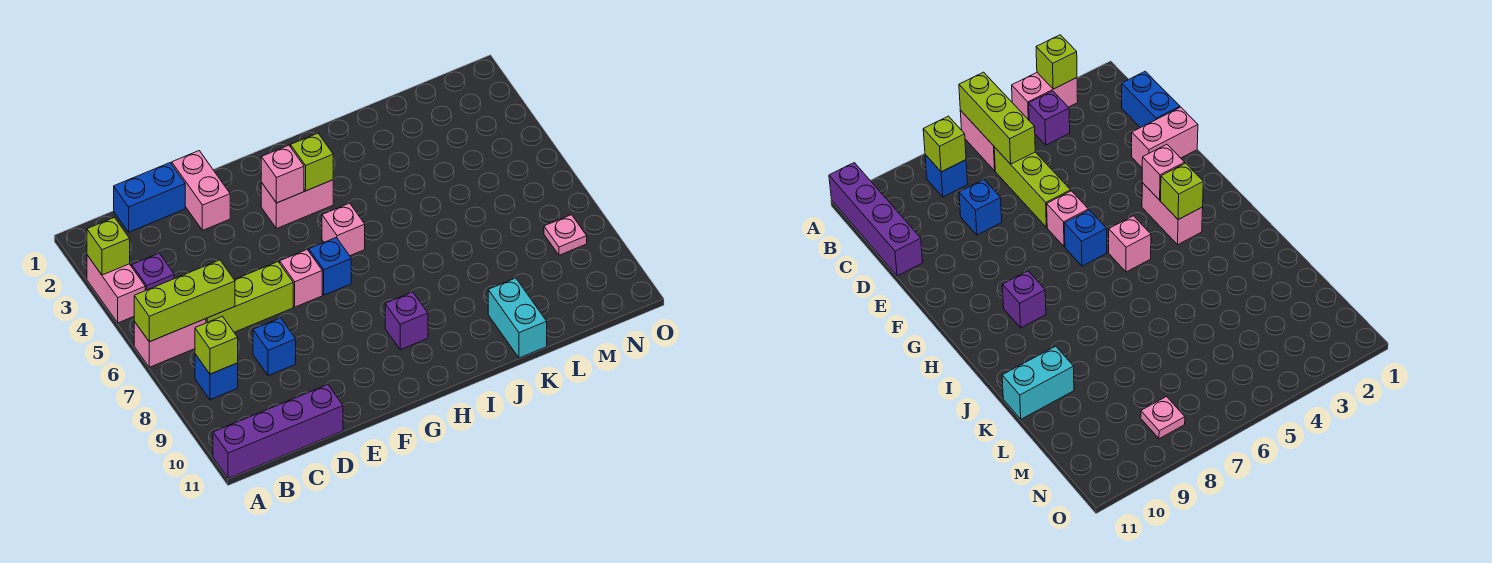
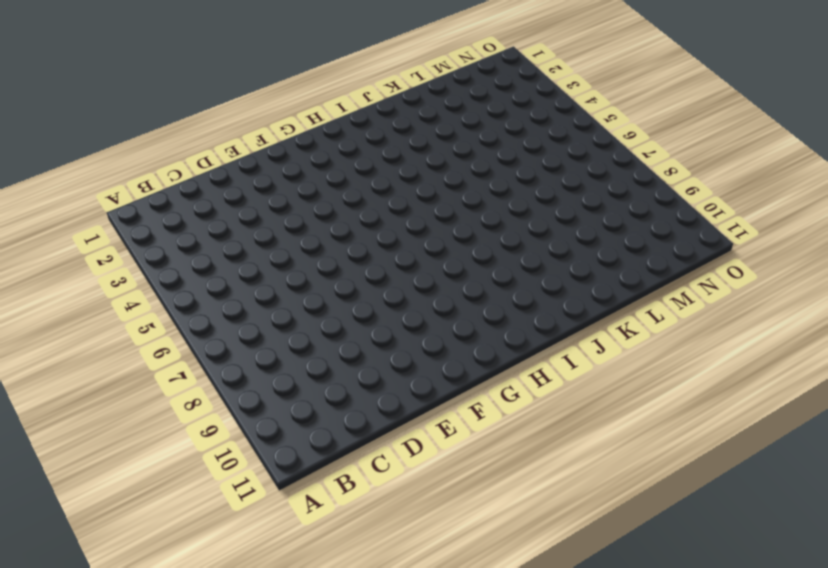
none -> pink brick A3:A4 level 1
none -> pink brick A6:B6 level 1
none -> purple brick A11:D11 level 1

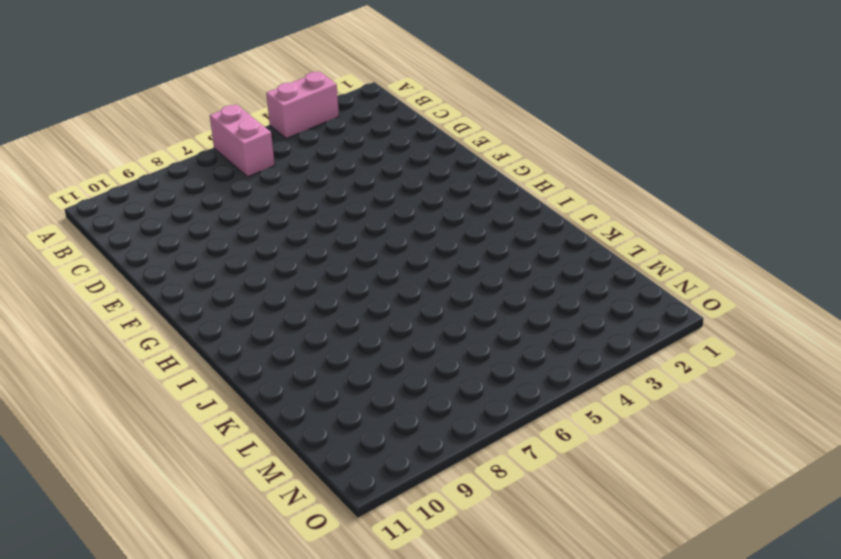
none -> purple brick A11:D11 level 1
none -> purple brick B4 level 1
none -> blue brick B8 level 1

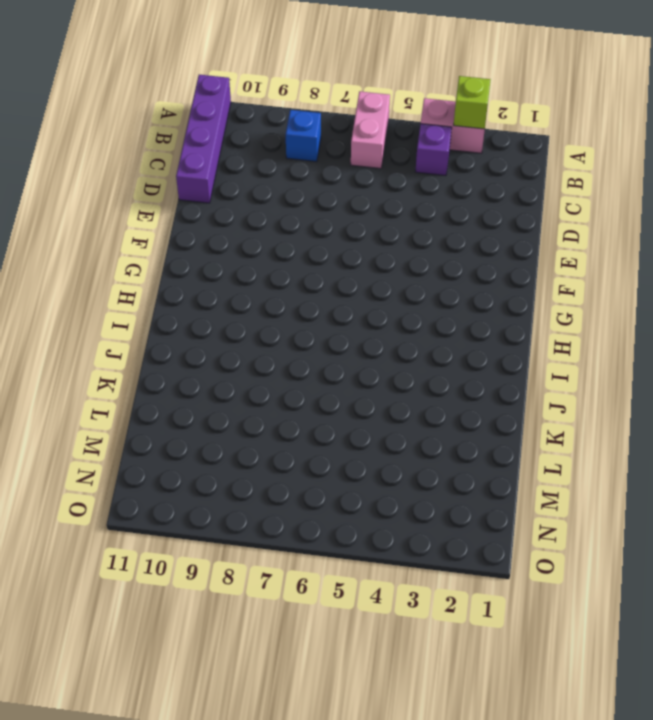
none -> blue brick C1:D1 level 1
none -> lime brick C6:E6 level 1
none -> blue brick D8 level 1

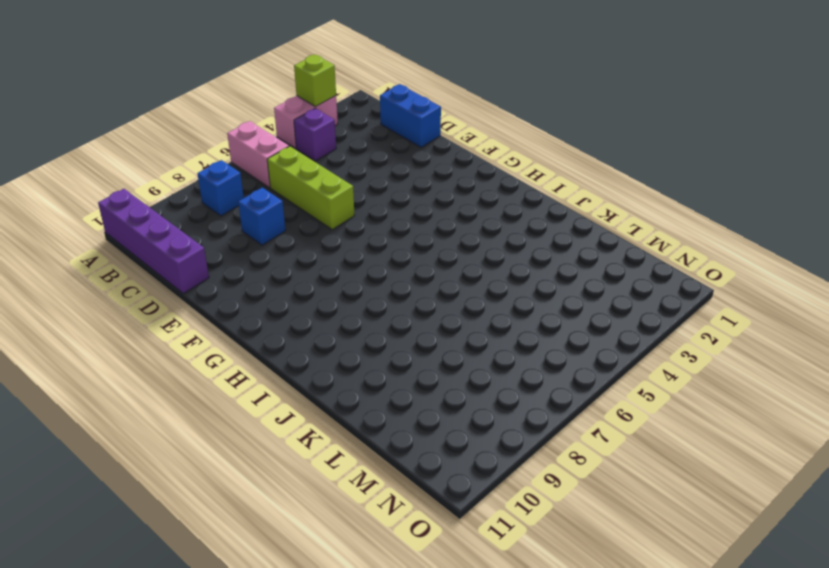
none -> pink brick E1:E2 level 1
none -> pink brick F6 level 1
none -> pink brick G3:H3 level 1

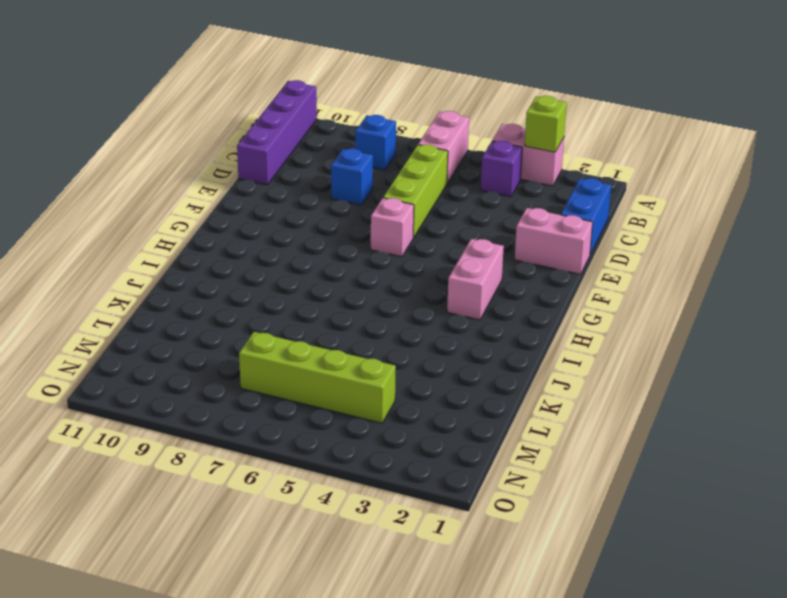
lime brick M4:M7 level 1 -> none
none -> blue brick G6 level 1
none -> pink brick H5 level 1
none -> purple brick H9 level 1

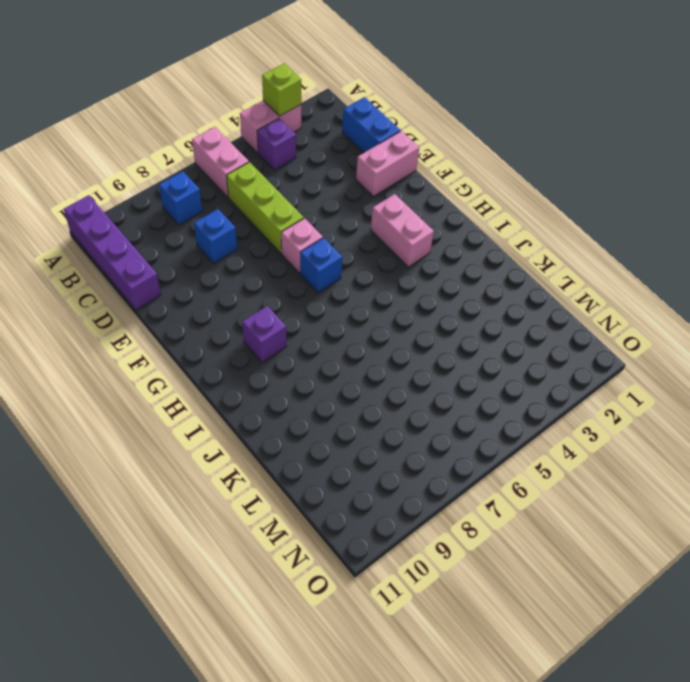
none -> pink brick H5 level 1
none -> cyan brick K10:K11 level 1
none -> pink plate N8 level 1

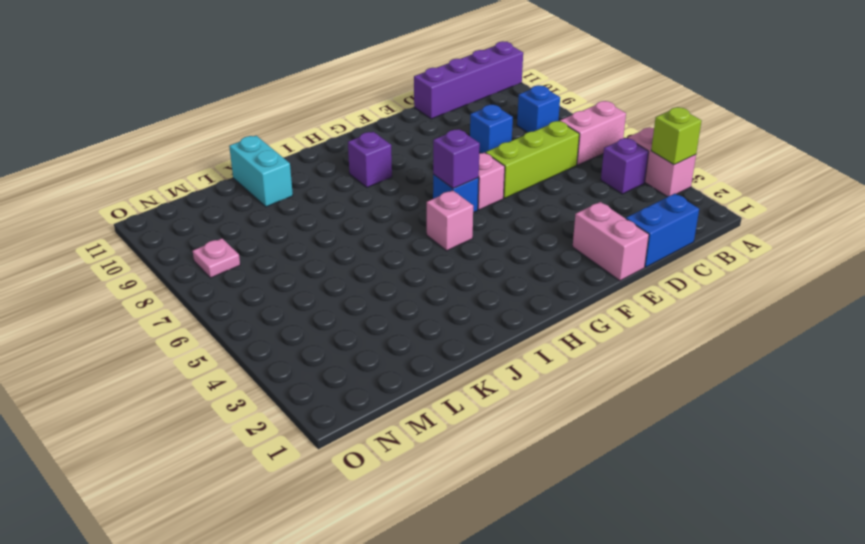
purple brick G6 level 2 -> none
none -> pink brick G3:H3 level 1
none -> lime brick A6:C6 level 2
none -> lime brick B8 level 2

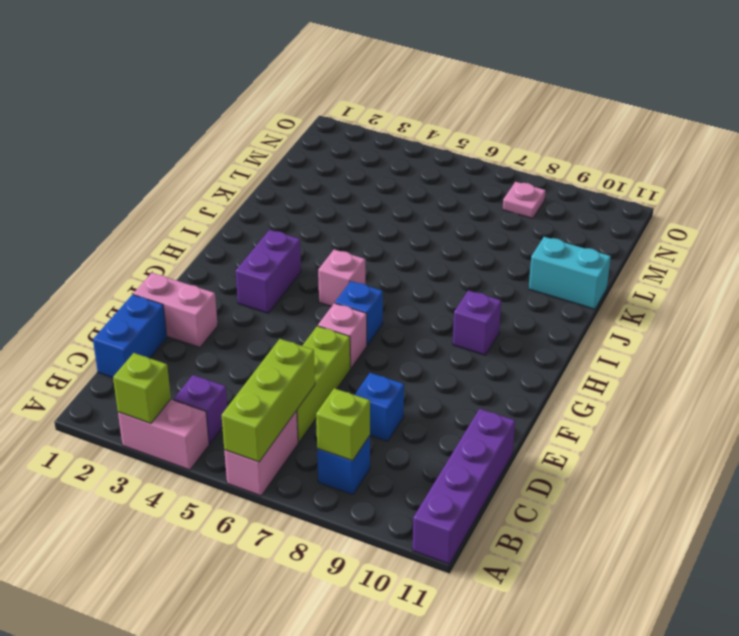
purple brick G3:H3 level 1 -> pink brick G3:H3 level 1
none -> pink brick G3 level 2
none -> lime brick H3 level 2

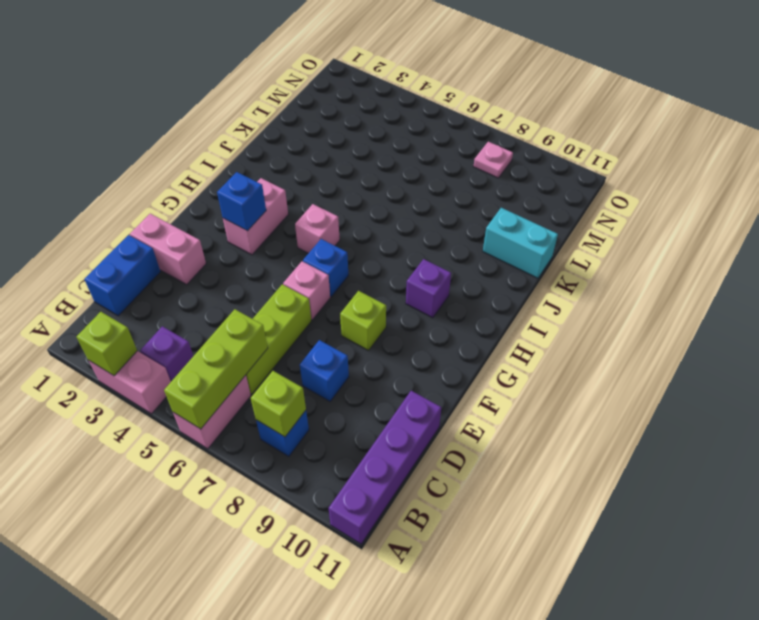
lime brick F8 level 1 -> lime brick H3 level 2
blue brick G3 level 2 -> pink brick G3 level 2

